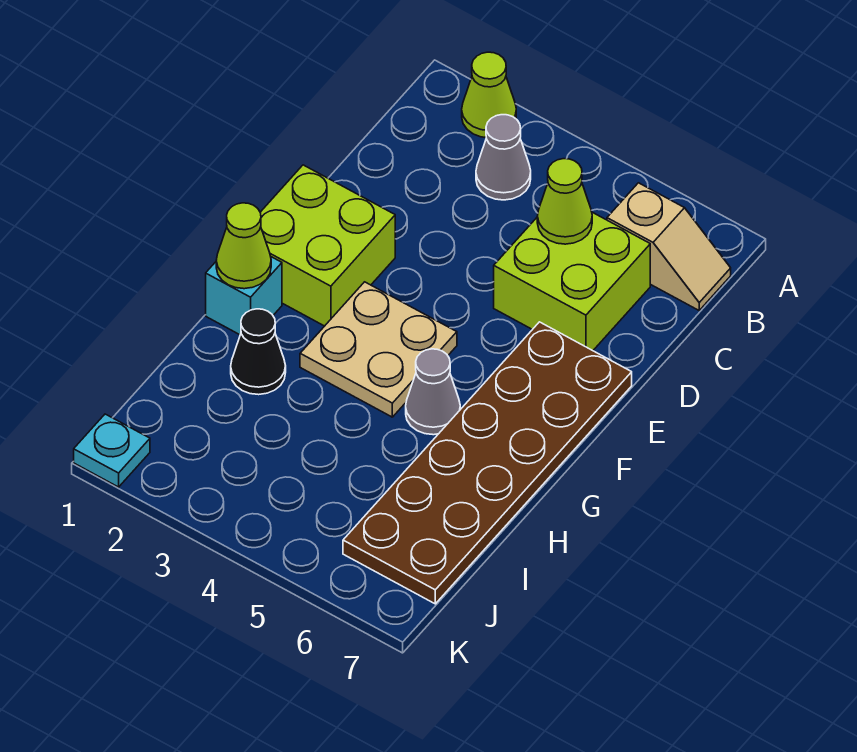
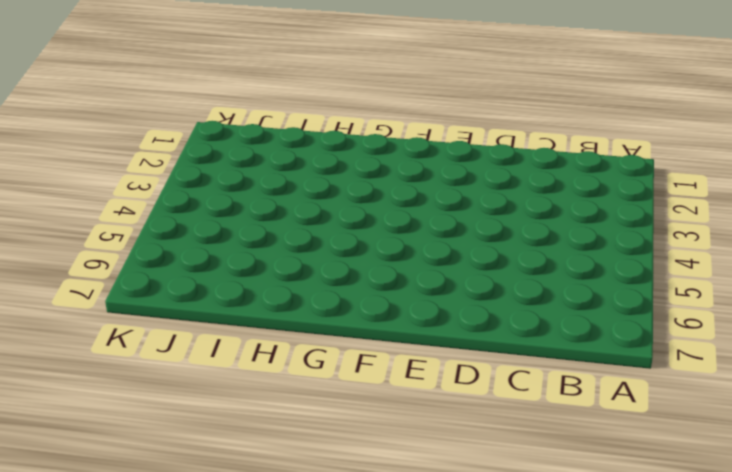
none -> lime cone A2 level 1
none -> grey cone B3 level 1
none -> tan slope B6:B7 level 1 top 6

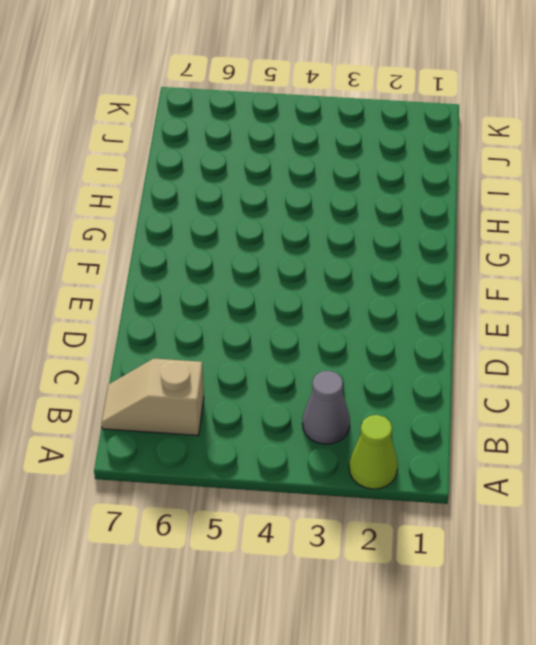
none -> lime brick C5:D6 level 1
none -> lime brick E1:F2 level 1
none -> brown plate E6:J7 level 1

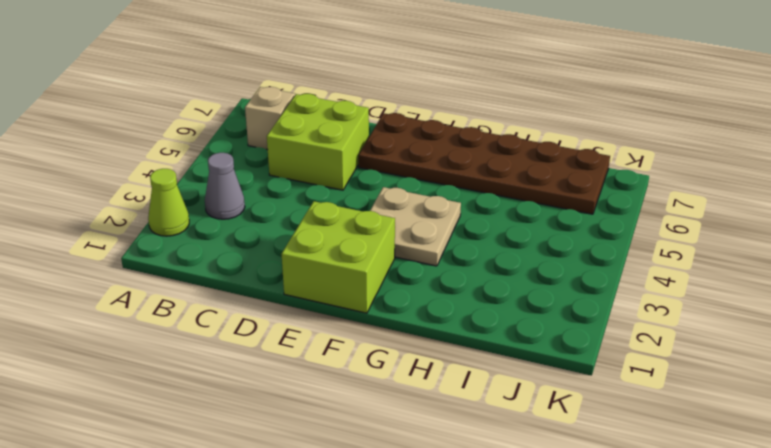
none -> cyan brick G1 level 1
none -> grey cone G5 level 1
none -> black cone H2 level 1

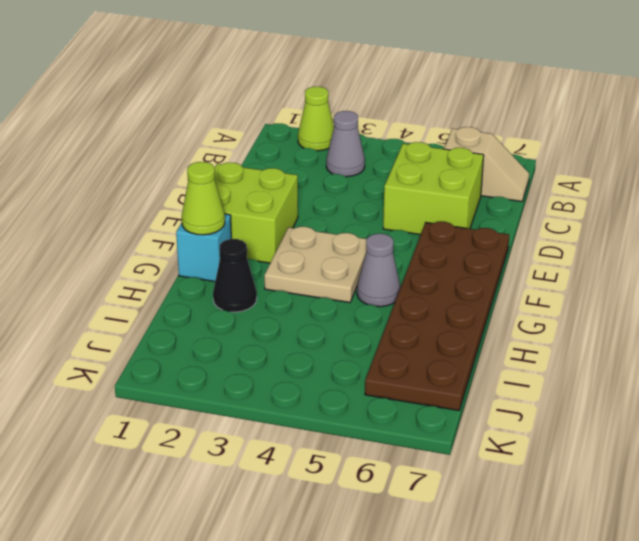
none -> cyan plate K1 level 1
none -> lime cone C5 level 2

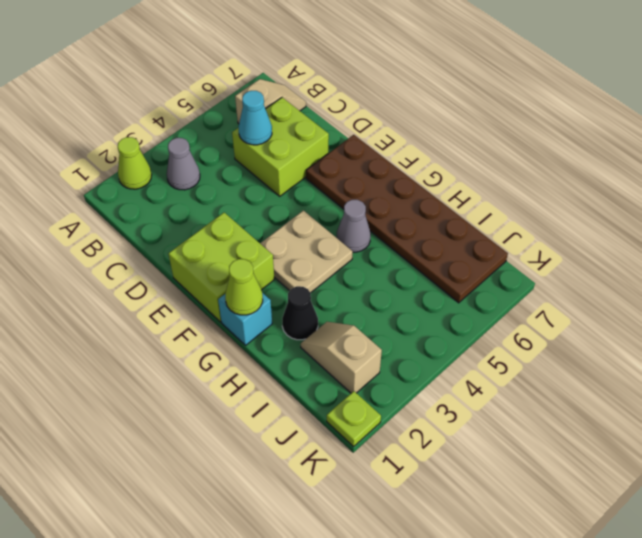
cyan cone C5 level 2 -> lime cone C5 level 2
tan slope I2:J2 level 1 top J -> none
lime plate K1 level 1 -> cyan plate K1 level 1

